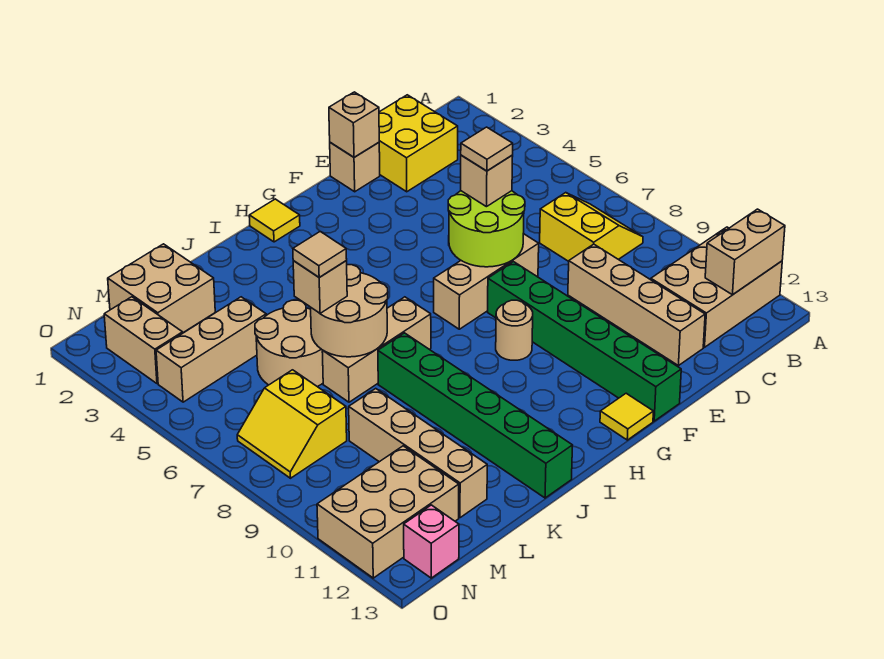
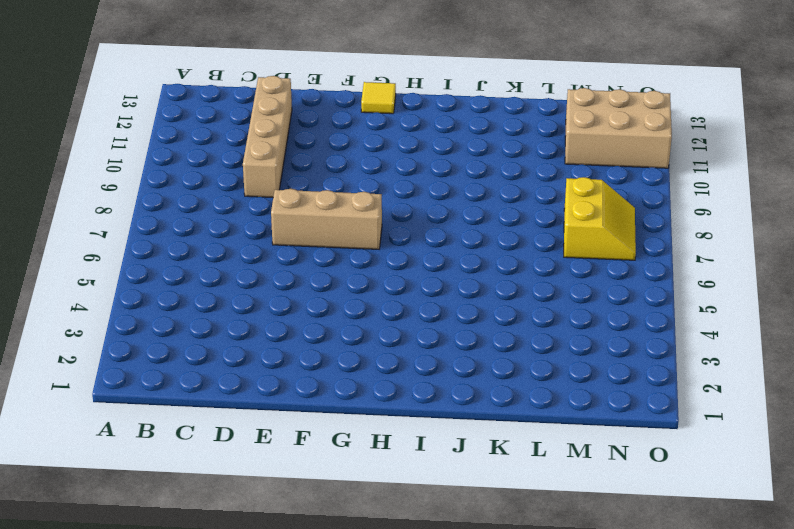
none -> tan brick A11:C12 level 1
none -> yellow slope B7:C8 level 1 top C
none -> yellow brick C1:D2 level 1

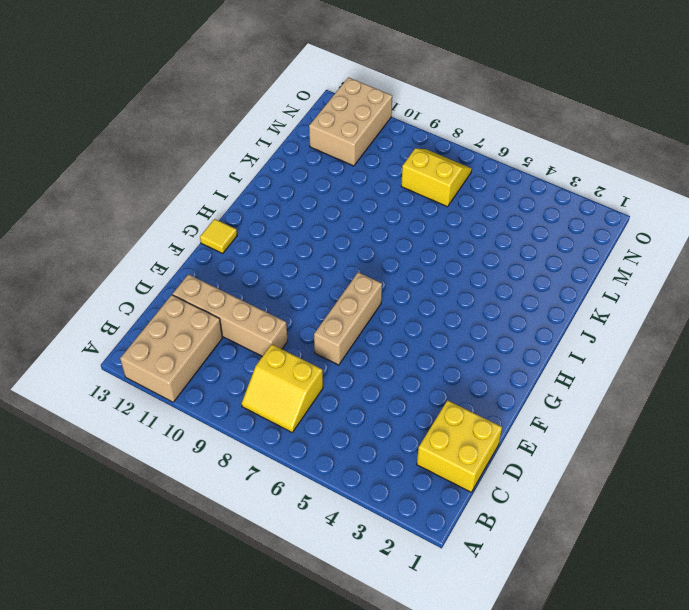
none -> tan brick E1 level 1
none -> green brick F8:F13 level 1
none -> tan round brick G9 level 1

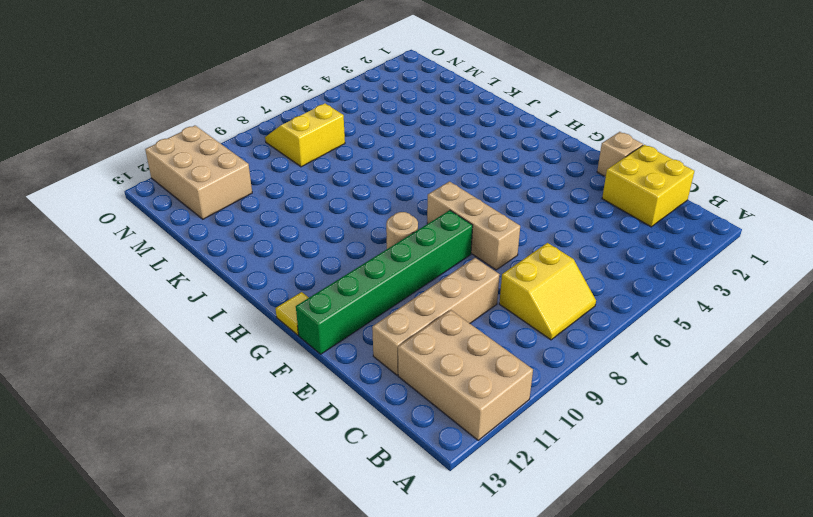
none -> yellow tile H1 level 1
none -> tan brick I7:K7 level 1
none -> green brick J8:J13 level 1

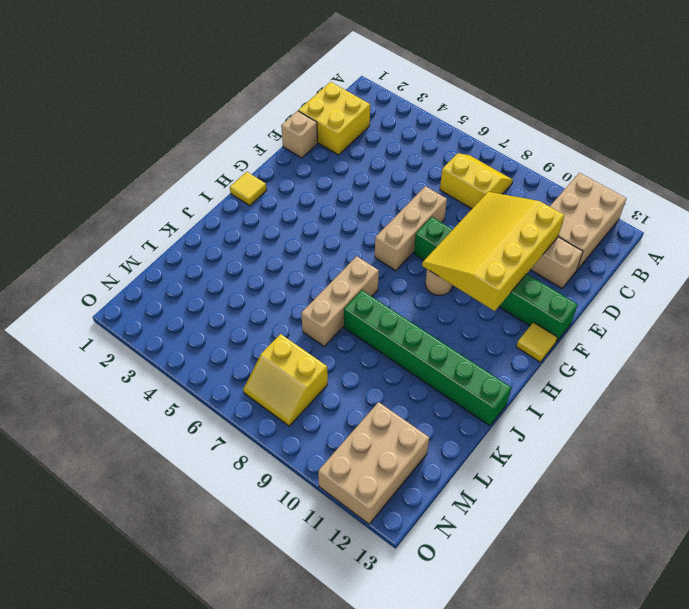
yellow slope D9:G11 level 2 top 11 -> none
none -> tan round brick K5:L6 level 1
none -> tan brick L1:M2 level 1
none -> tan brick L4:N4 level 1

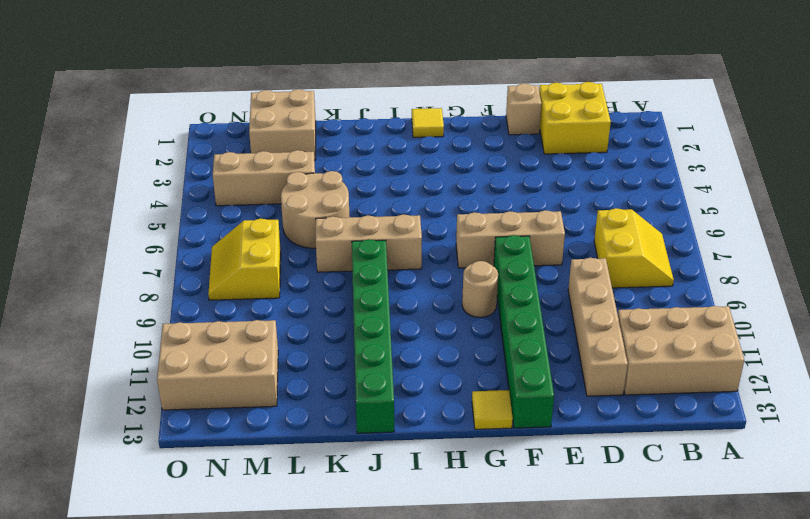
none -> tan brick L9:L12 level 1
none -> tan brick N2:N3 level 1
none -> pink brick N13 level 1

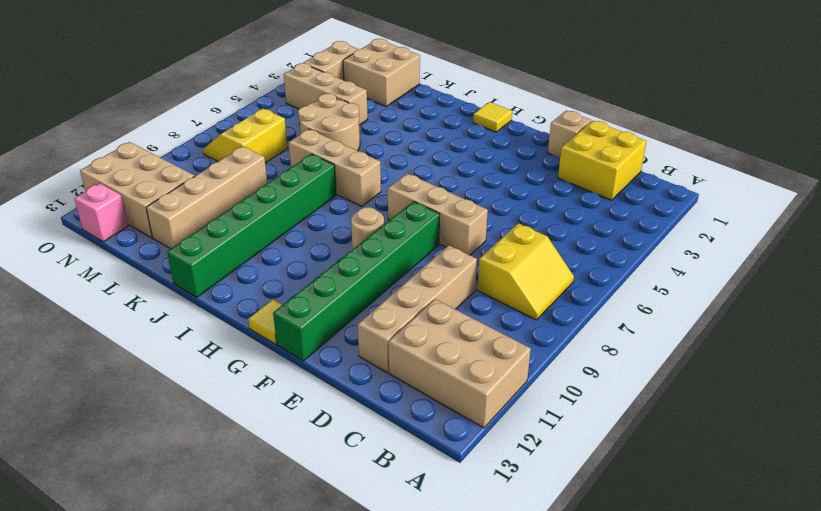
none -> tan brick A12:B12 level 2
none -> tan brick E1 level 2
none -> lime round brick E6:F7 level 2

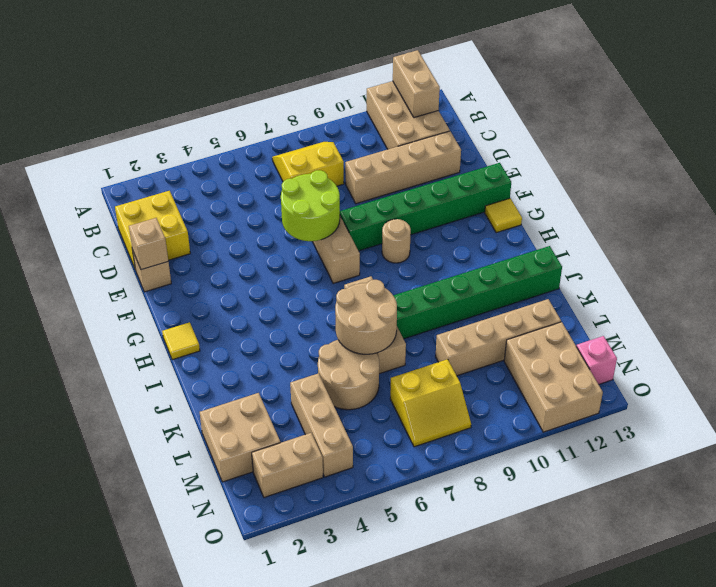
none -> tan brick E6 level 3
none -> tan brick K6 level 3
none -> tan tile E6 level 4

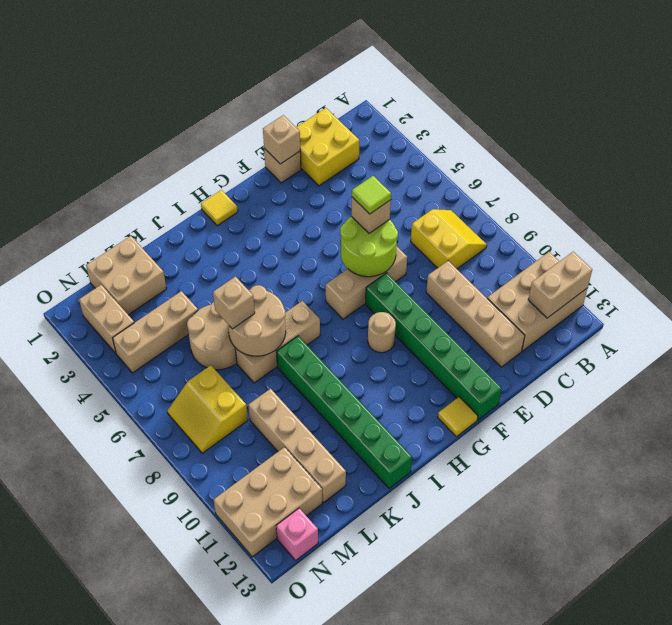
lime tile E6 level 4 -> tan tile E6 level 4
none -> tan tile K6 level 4

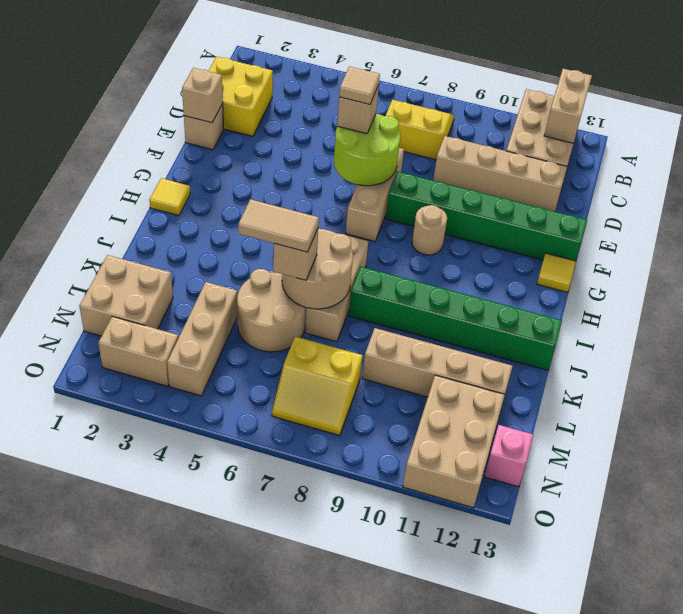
tan tile K5:K6 level 4 -> tan tile K6 level 4

